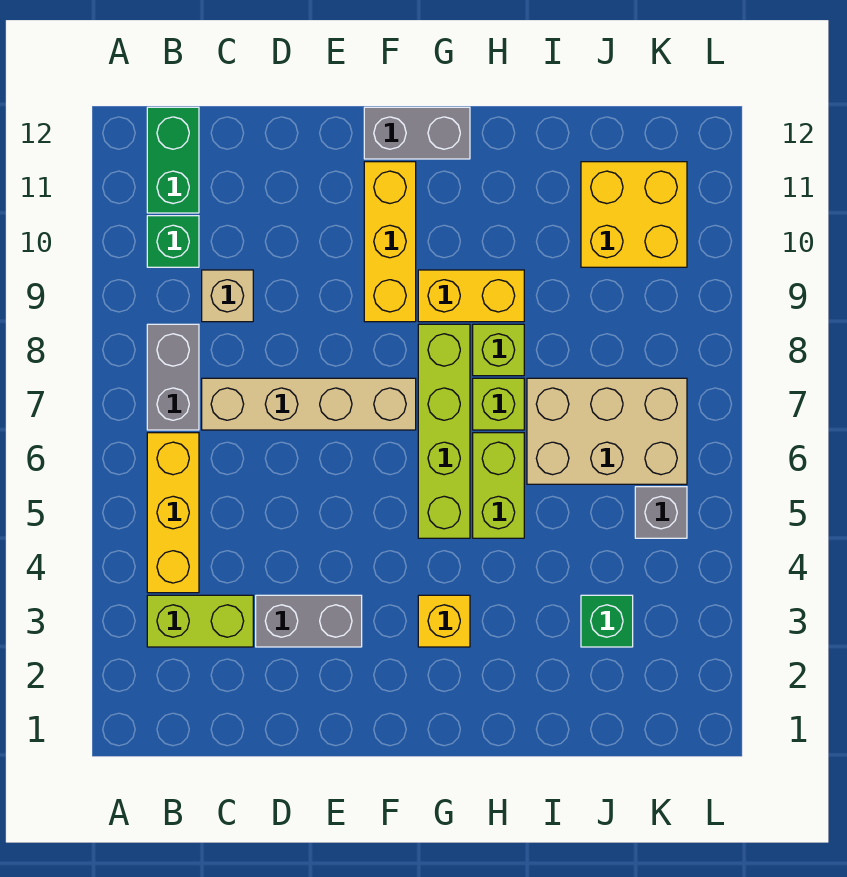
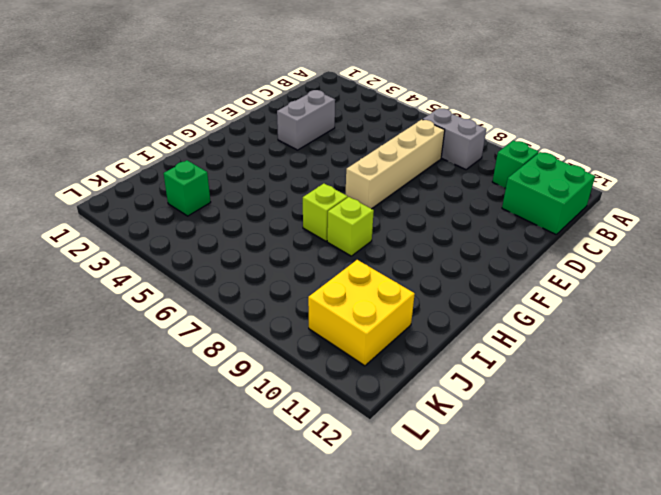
green brick B11:C12 level 1 -> green brick B11:B12 level 1
none -> lime brick B3:C3 level 1
none -> yellow brick B4:B6 level 1
none -> tan brick C9 level 1

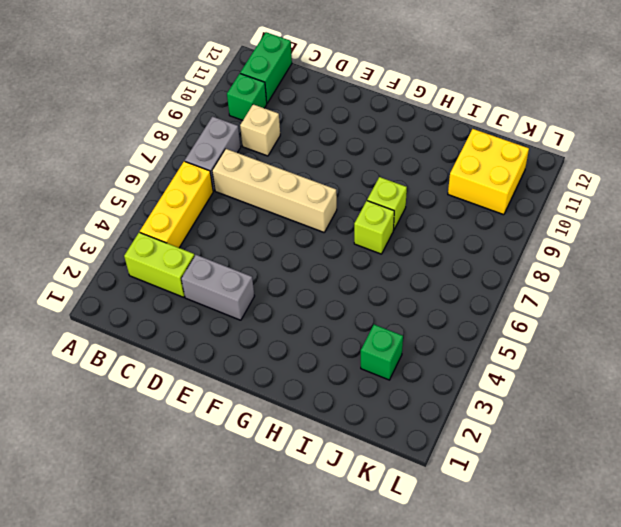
none -> yellow brick F9:F11 level 1
none -> grey brick F12:G12 level 1
none -> yellow brick G3 level 1

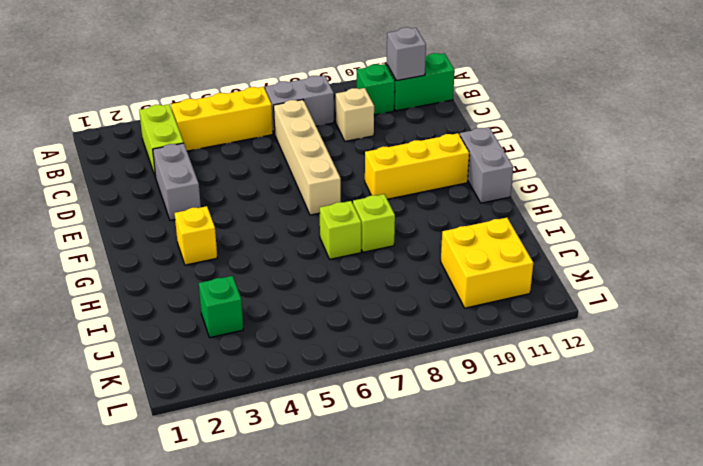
grey brick B11 level 2 -> grey brick K5 level 1
none -> lime brick G5:G8 level 1
none -> yellow brick G9:H9 level 1
none -> lime brick H5:H6 level 1

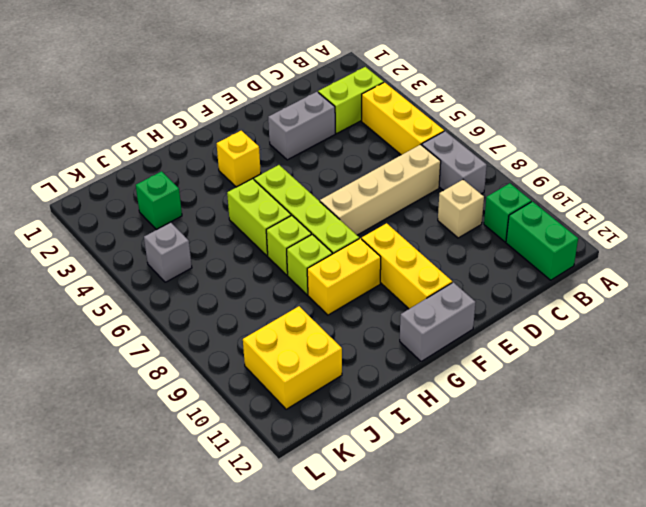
none -> tan brick I6:K7 level 1

